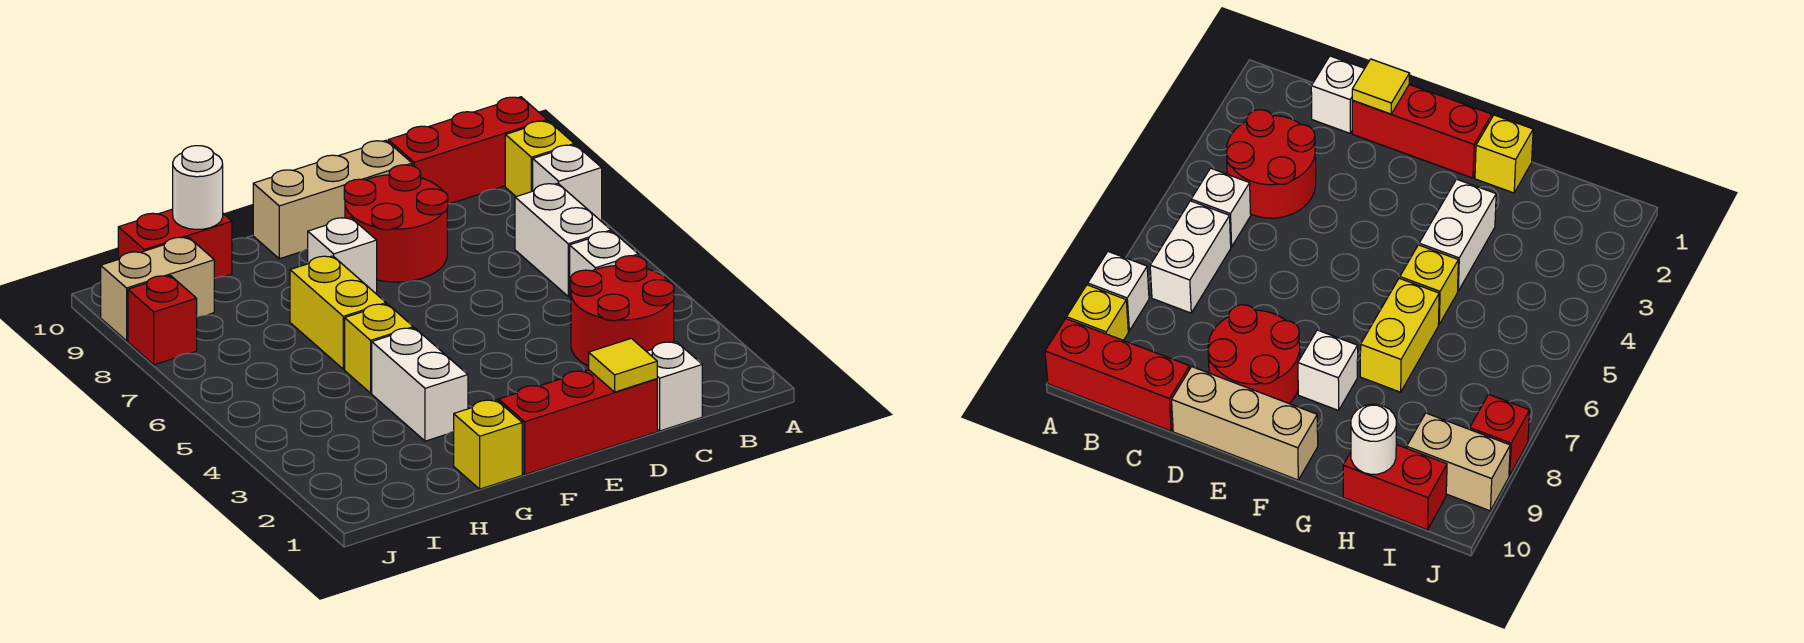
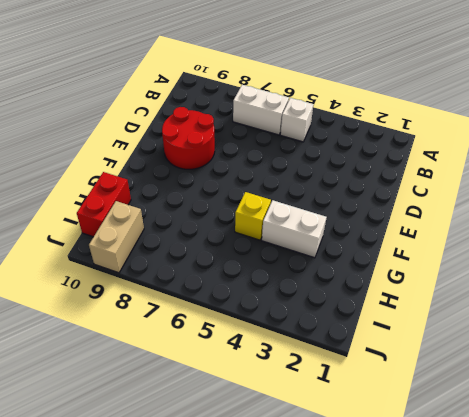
none -> white brick A8 level 1
none -> yellow brick A9 level 1
none -> red brick A10:C10 level 1

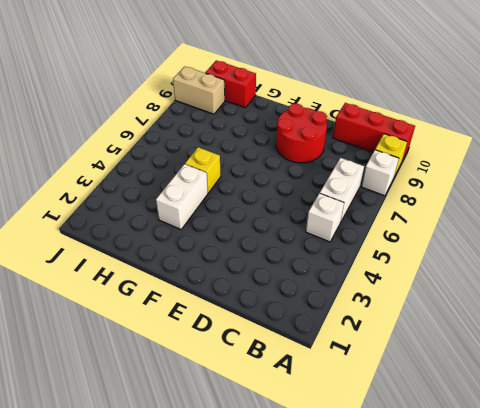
none -> red round brick B3:C4 level 1
none -> white brick C1 level 1
none -> red brick D1:F1 level 1

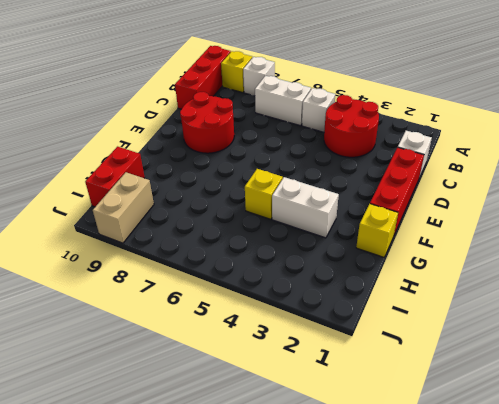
none -> tan brick D10:F10 level 1
none -> white brick F8 level 1
none -> yellow brick G6:G7 level 1

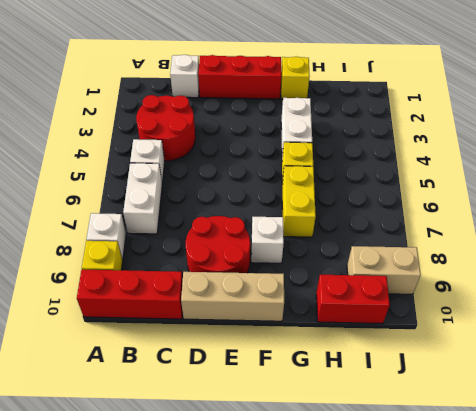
none -> red brick J8 level 1
none -> yellow tile D1 level 2
none -> white round brick H10 level 2

